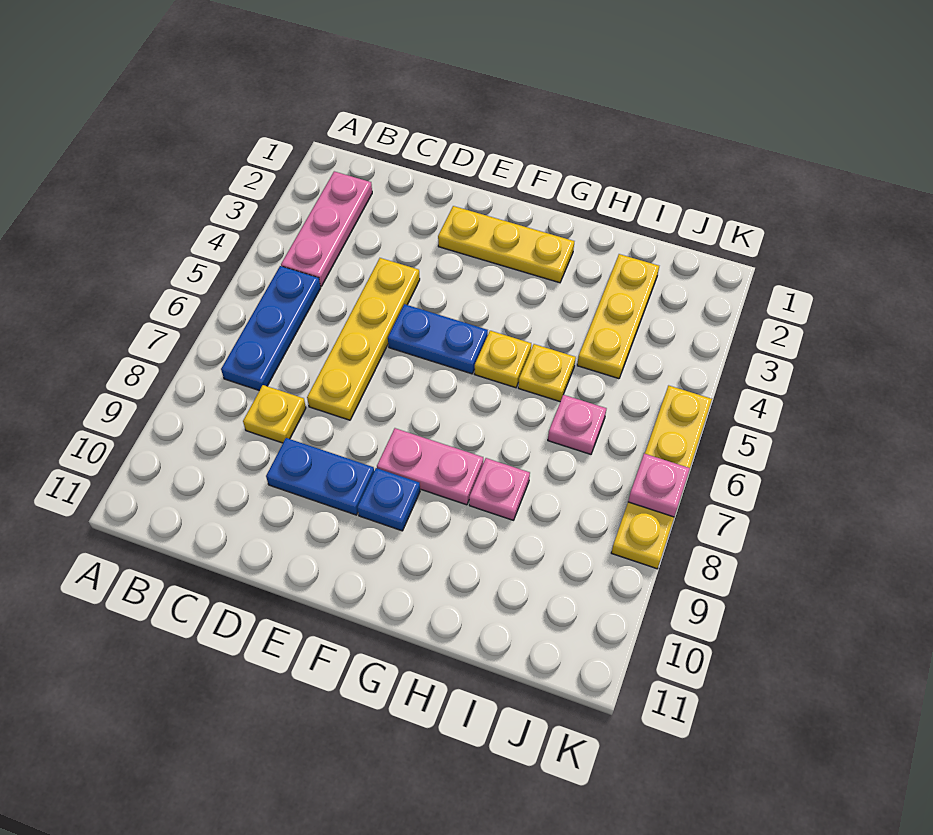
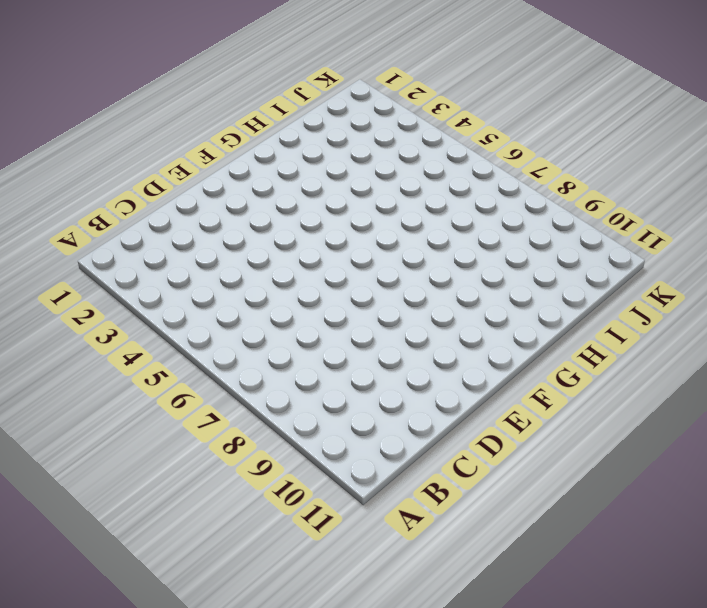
none -> pink plate B2:B4 level 1
none -> blue plate B5:B7 level 1
none -> yellow plate C8 level 1

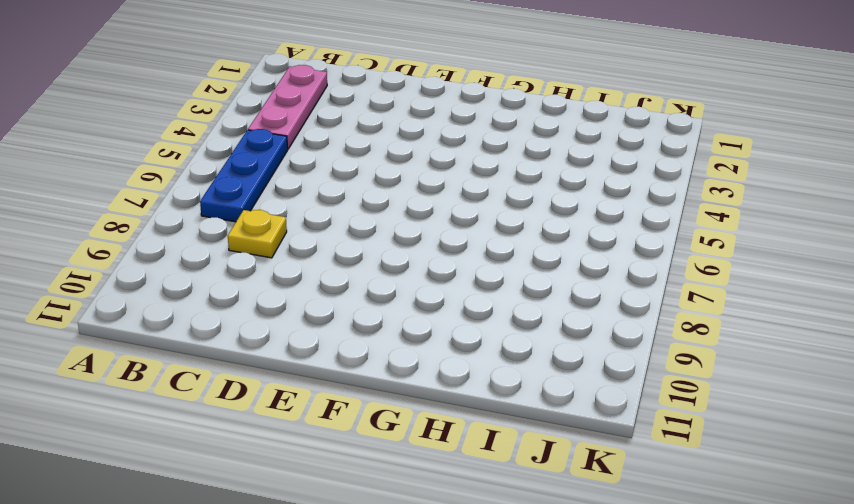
none -> yellow plate D4:D7 level 1
none -> blue plate D9:E9 level 1
none -> yellow plate E2:G2 level 1

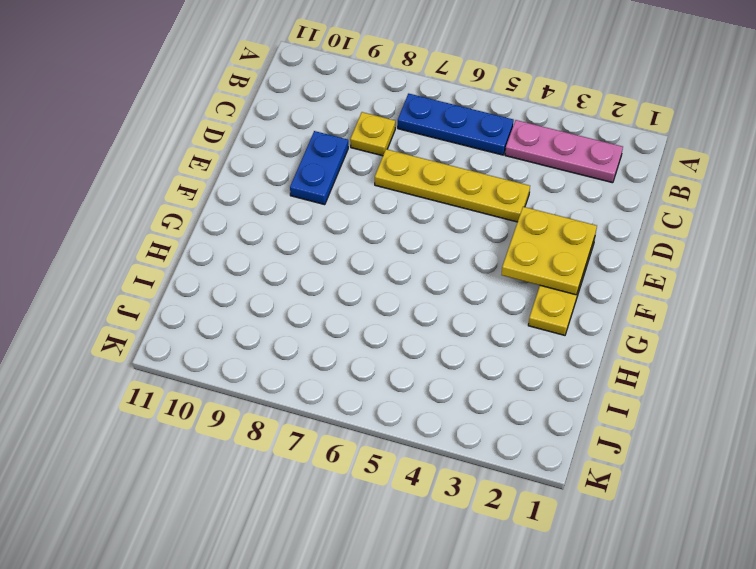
yellow plate E2:F3 level 2 -> none
none -> blue plate E5:F5 level 1
none -> pink plate F8:G8 level 1
none -> blue plate F9 level 1

